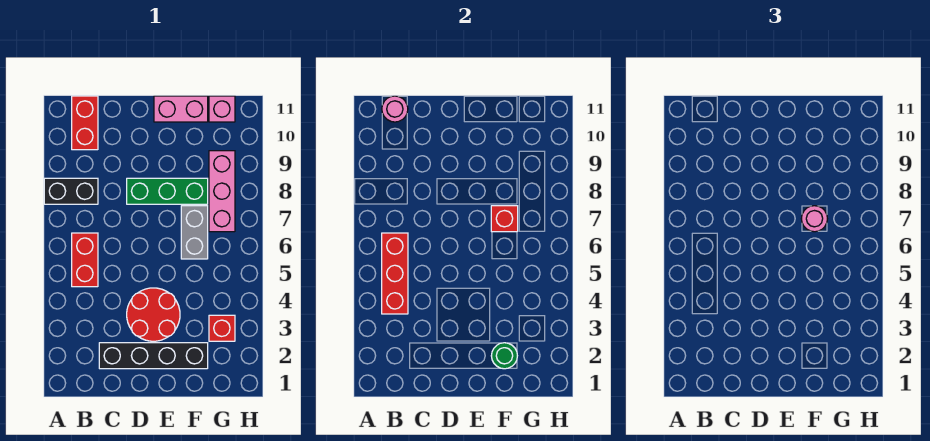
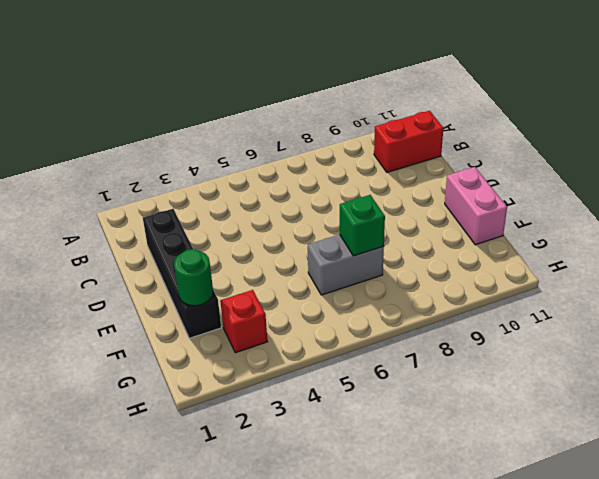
green brick F7 level 2 -> red brick F7 level 2
none -> black brick A8:B8 level 1
none -> red brick B5:B6 level 1
none -> red round brick D3:E4 level 1

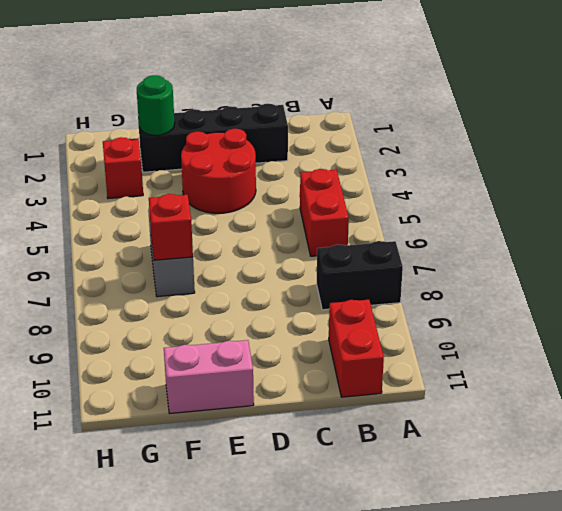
none -> green brick D8:F8 level 1
none -> pink brick G7:G9 level 1
none -> pink brick G11 level 1

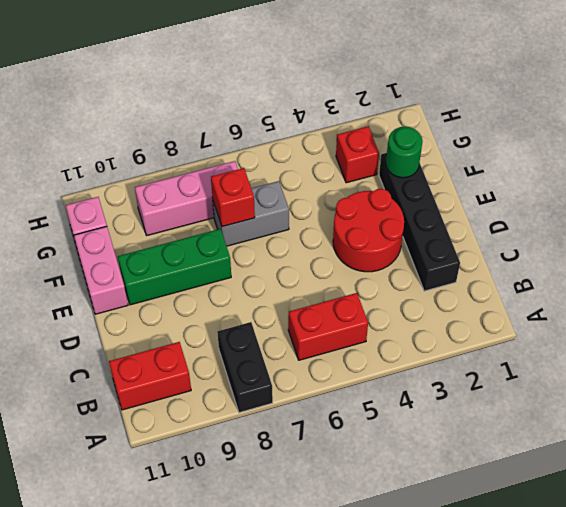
green brick E8:E10 level 1 -> green brick D8:F8 level 1
none -> red brick B4:B6 level 2
none -> pink round brick B11 level 2
none -> pink round brick F7 level 3

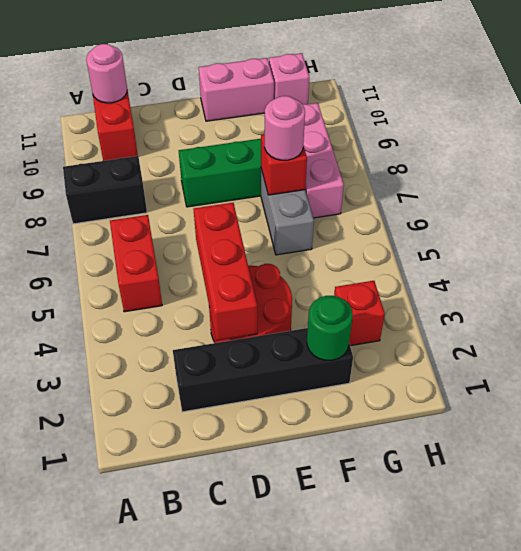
red brick D3:D5 level 2 -> red brick B4:B6 level 2

